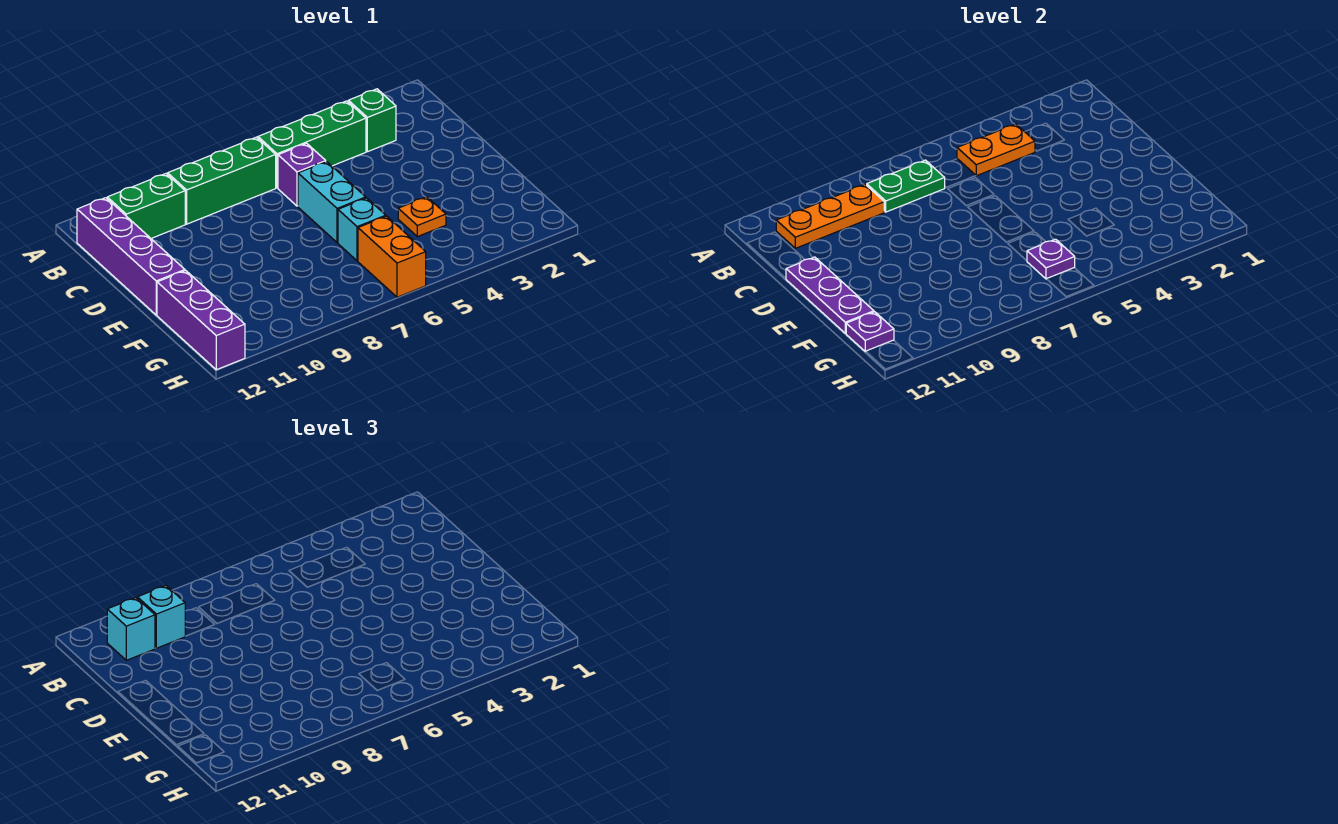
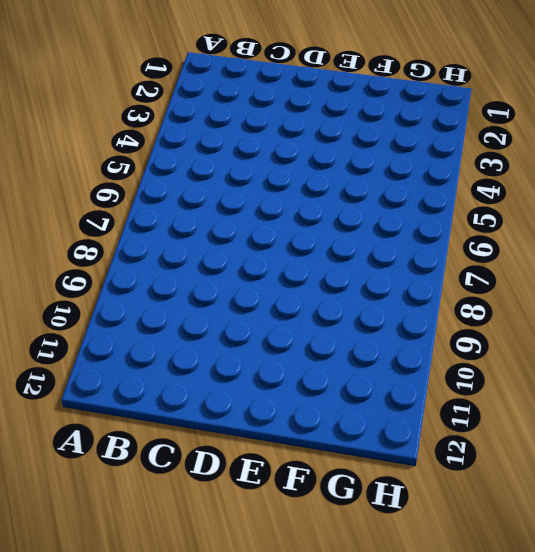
none -> green brick B3 level 1
none -> green brick B4:B6 level 1
none -> green brick B7:B9 level 1

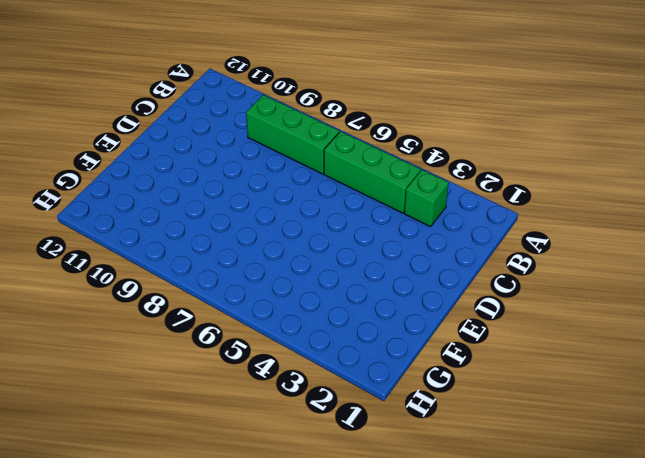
none -> green brick B10:B11 level 1
none -> purple brick B12:E12 level 1
none -> purple brick C6 level 1

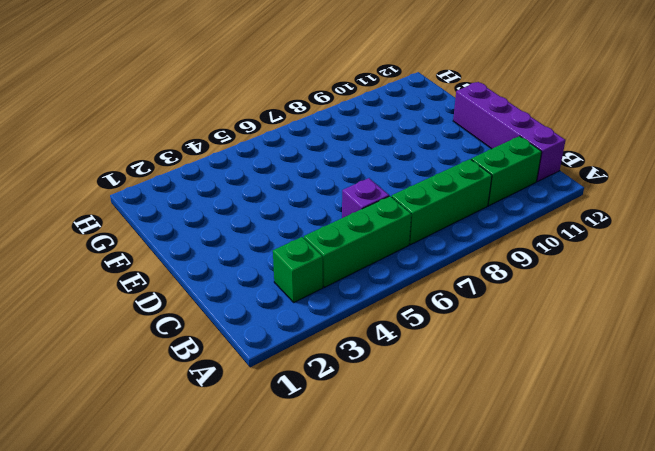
none -> cyan brick D6:E6 level 1
none -> orange plate F4 level 1
none -> cyan brick F6 level 1

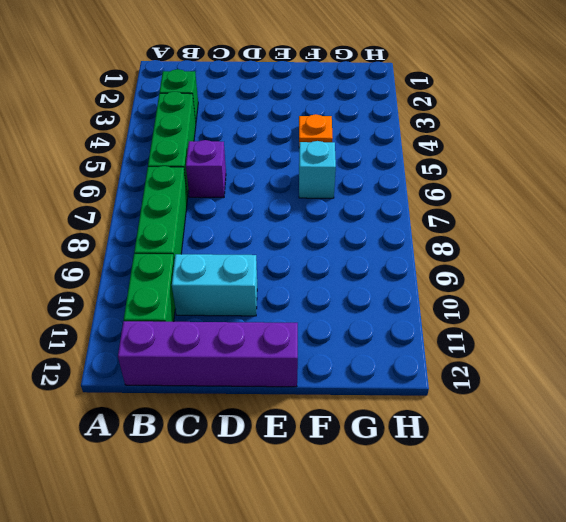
cyan brick C10:D10 level 1 -> cyan brick D6:E6 level 1
none -> purple brick F12:H12 level 1
none -> orange brick G6:H6 level 1
none -> orange plate B4:B5 level 2

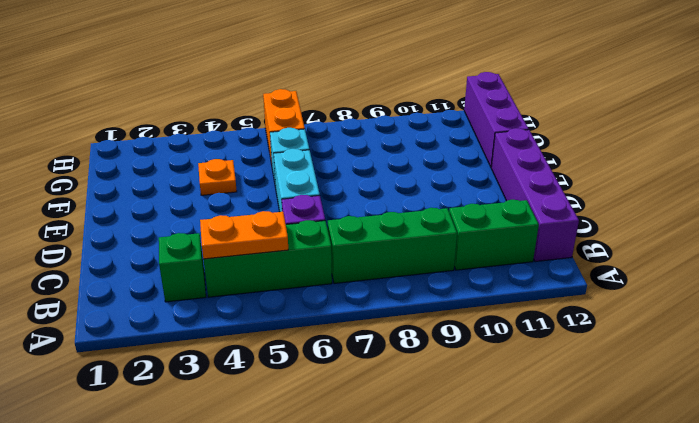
none -> green plate B7:B8 level 2
none -> orange plate B9:B11 level 2
none -> purple plate D12:F12 level 2

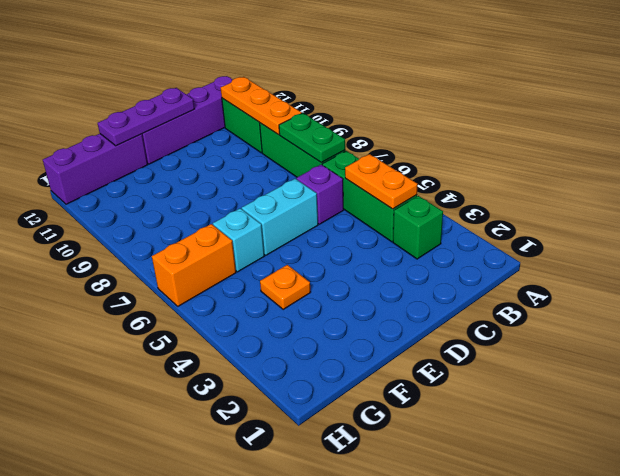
none -> purple plate G6 level 2
none -> purple plate G12 level 2
none -> cyan brick B10 level 3

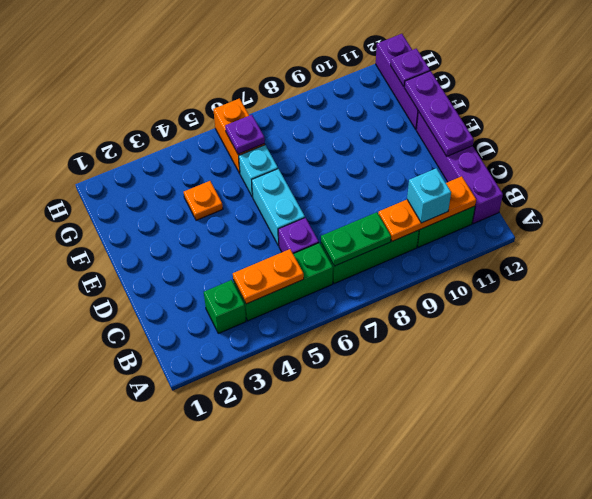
none -> cyan brick B11 level 3

